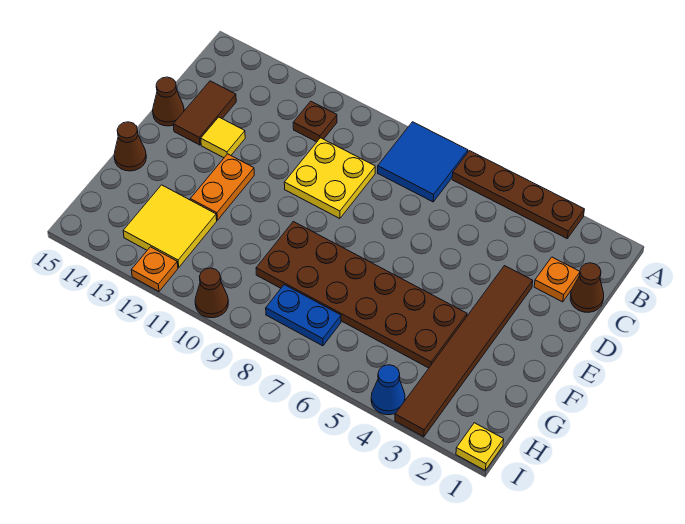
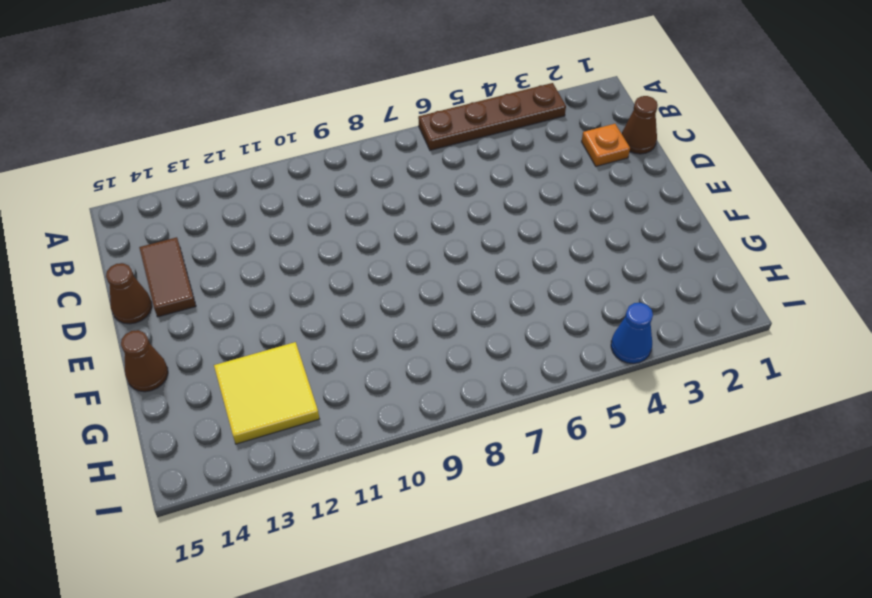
none -> blue tile A7:B8 level 1
none -> brown plate B11 level 1
none -> yellow plate C9:D10 level 1

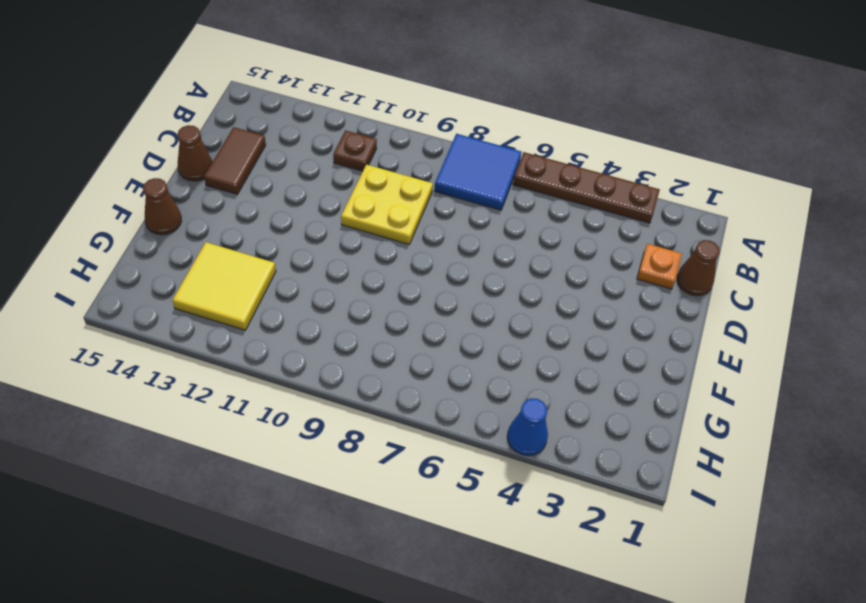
none -> brown tile D3:I3 level 1
none -> yellow tile D13 level 1
none -> orange plate E12:F12 level 1

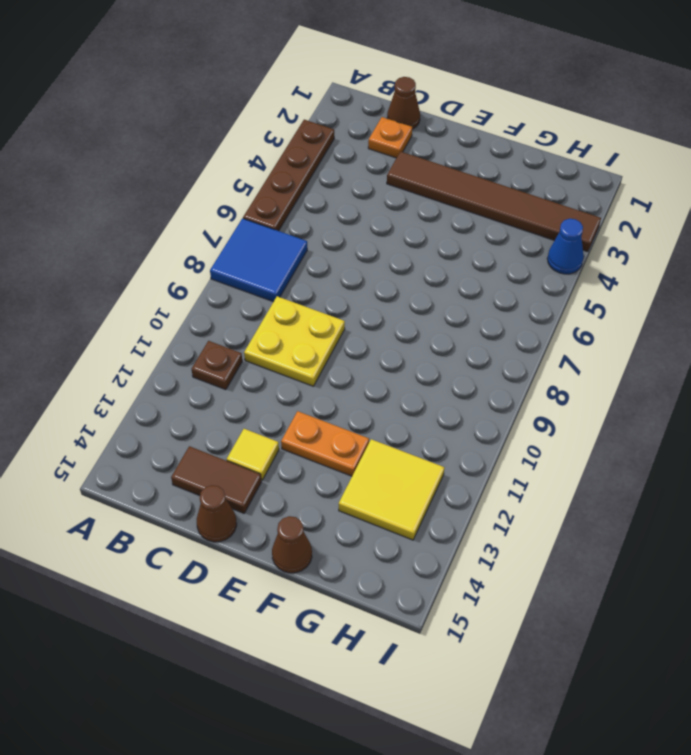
none -> brown plate F4:G9 level 1
none -> blue plate H7:H8 level 1
none -> yellow plate I1 level 1

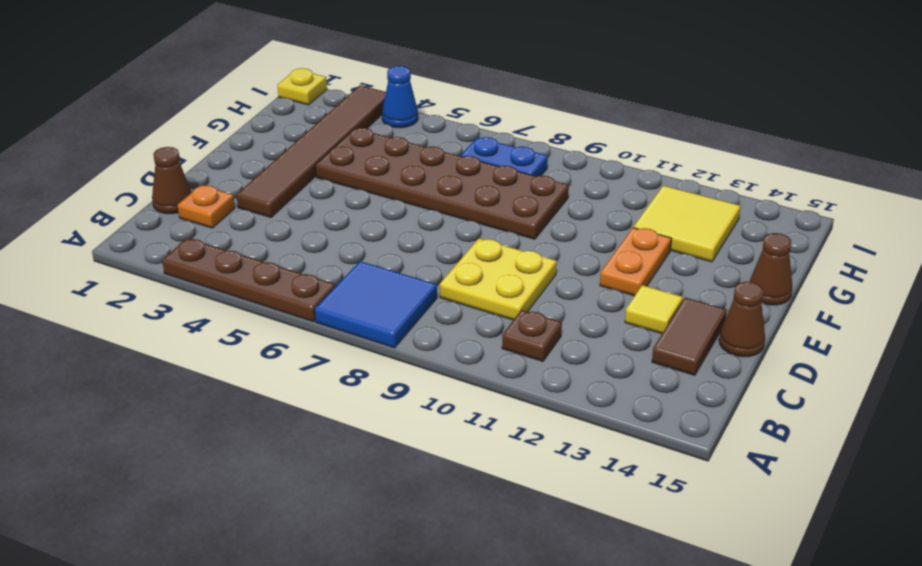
none -> brown cone I10 level 1
none -> orange plate I12 level 1

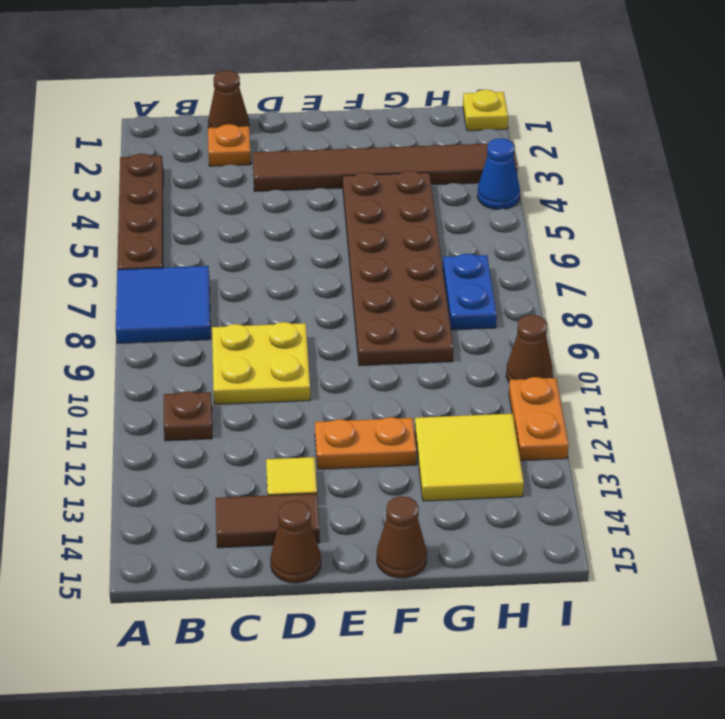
orange plate I11:I12 level 1 -> orange plate I12 level 1

